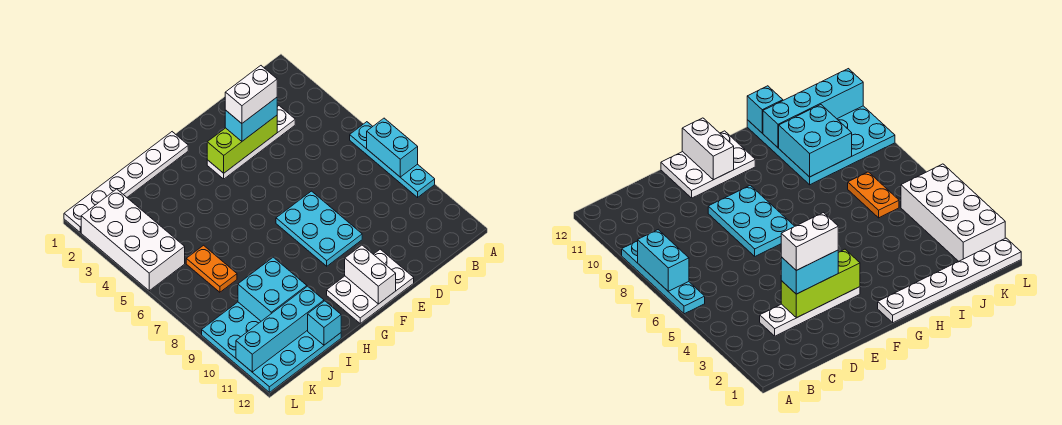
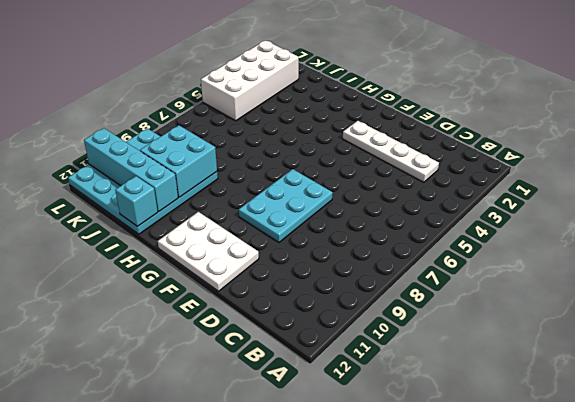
none -> cyan plate A6:A9 level 1
none -> white plate G1:L1 level 1
none -> orange plate J6:J7 level 1

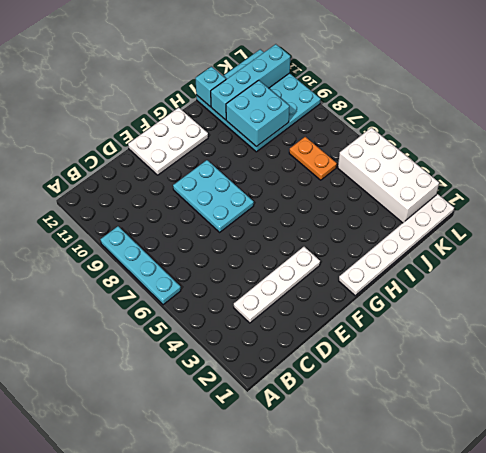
none -> cyan brick A7:A8 level 2
none -> lime brick D3:F3 level 2
none -> white brick F11:F12 level 2

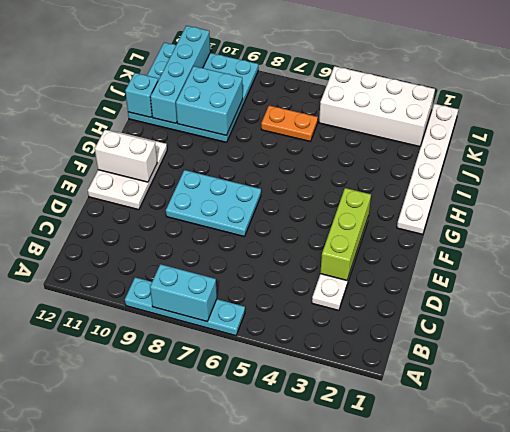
none -> cyan brick D3:E3 level 3
none -> white brick D3:E3 level 4

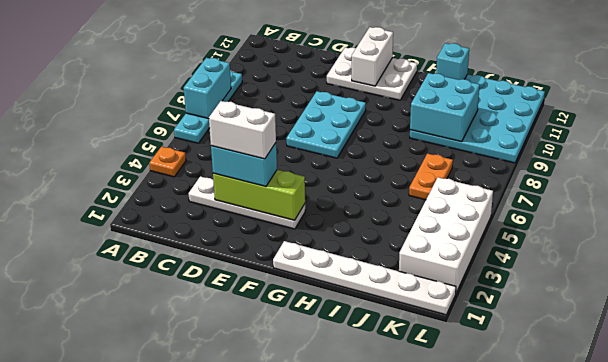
orange plate A4 level 1 -> none
none -> cyan brick I11:L11 level 2

